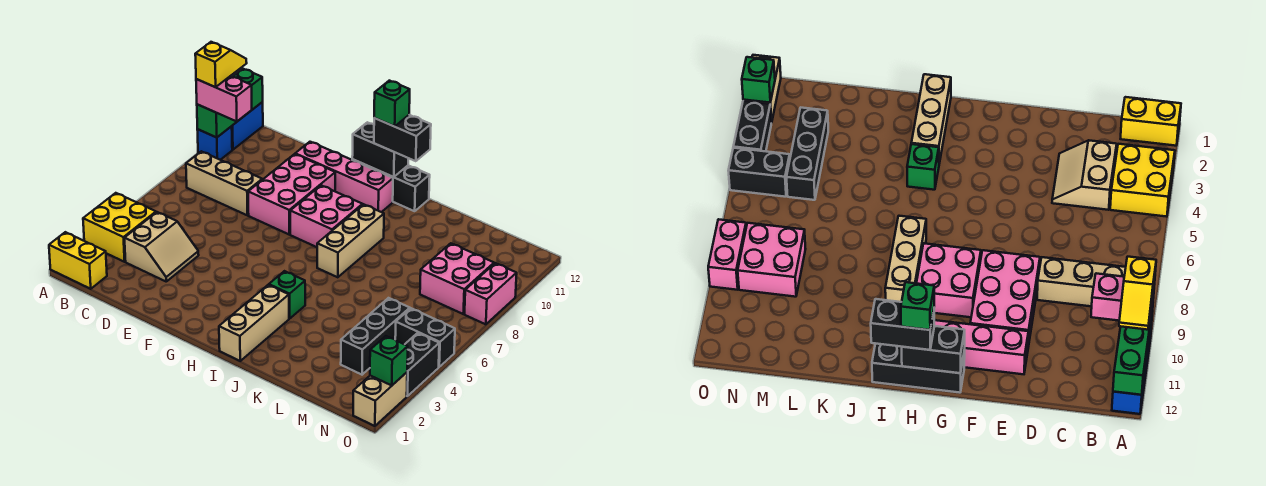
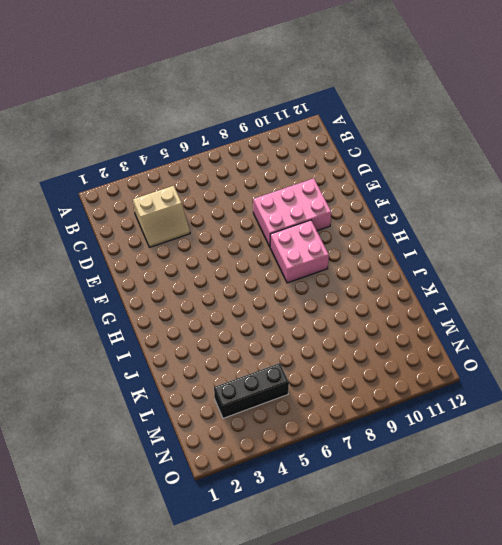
none -> yellow brick A1:B1 level 1
none -> yellow brick A3:B4 level 1
none -> blue brick A10 level 1

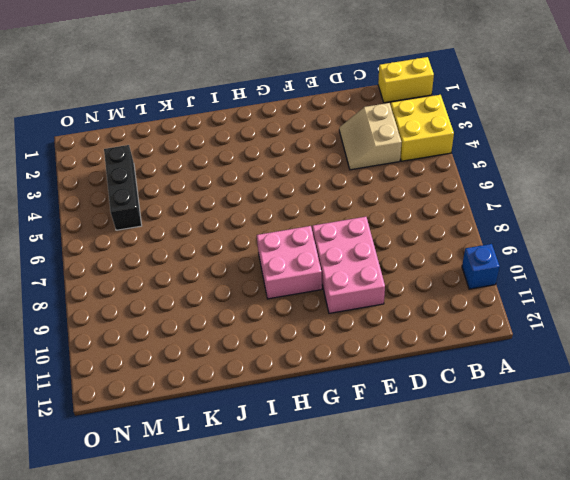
none -> blue brick A11:A12 level 1
none -> tan brick B8:D8 level 1
none -> pink brick E11:H11 level 1

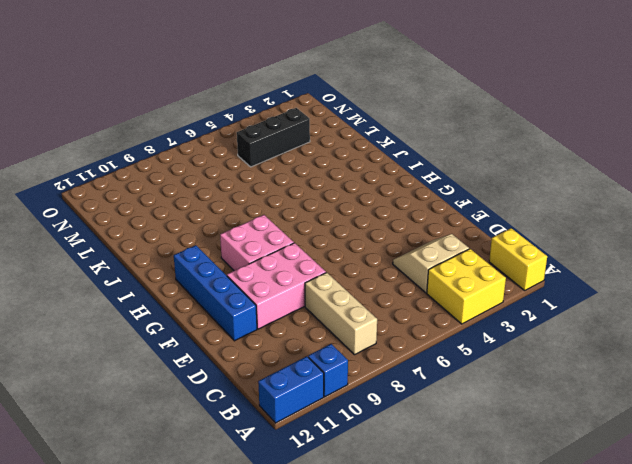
blue brick E11:H11 level 1 -> pink brick E11:H11 level 1
none -> black brick G12:I12 level 1
none -> tan brick I1:I3 level 1
none -> green brick I4 level 1

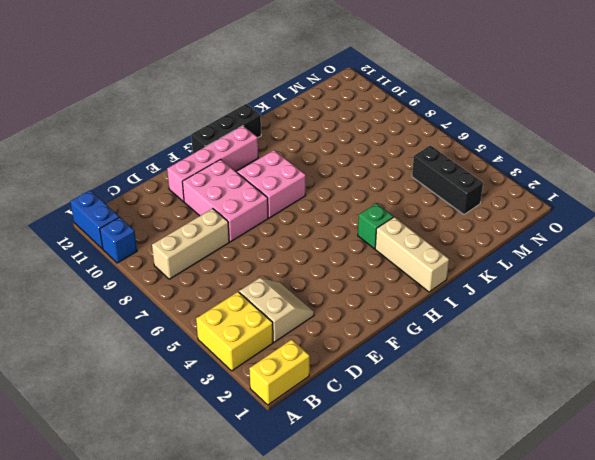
none -> tan brick I7:I9 level 1
none -> pink brick M8:N9 level 1
none -> black brick N5:O5 level 1

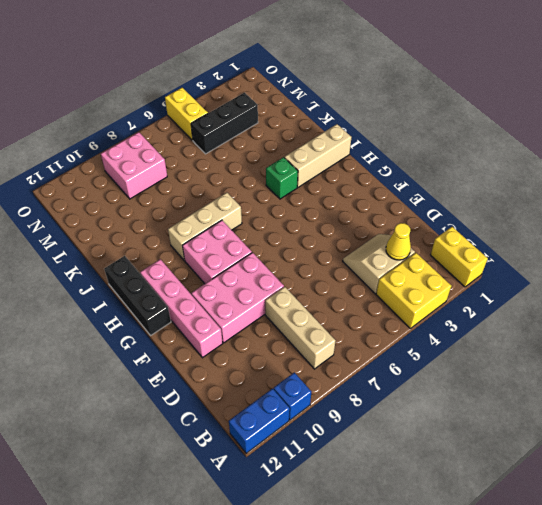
yellow cone C3 level 2 -> none
yellow brick N5:O5 level 1 -> black brick N5:O5 level 1
none -> tan brick O1:O2 level 1
none -> black brick O3:O4 level 1
none -> pink brick O8:O9 level 1

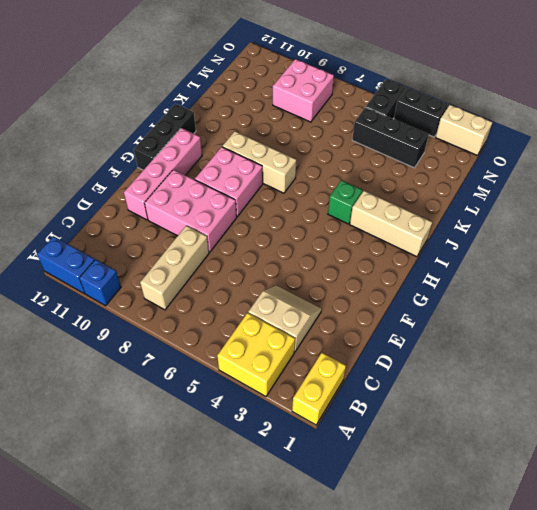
none -> pink brick O8:O9 level 1
none -> green brick A10:A12 level 2
none -> black brick G12:H12 level 2

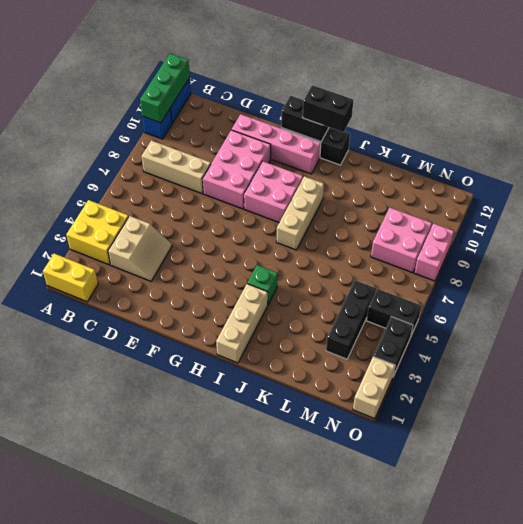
none -> green brick O2 level 2
none -> pink brick A10:B10 level 3
none -> yellow slope A10:A11 level 4 top 10

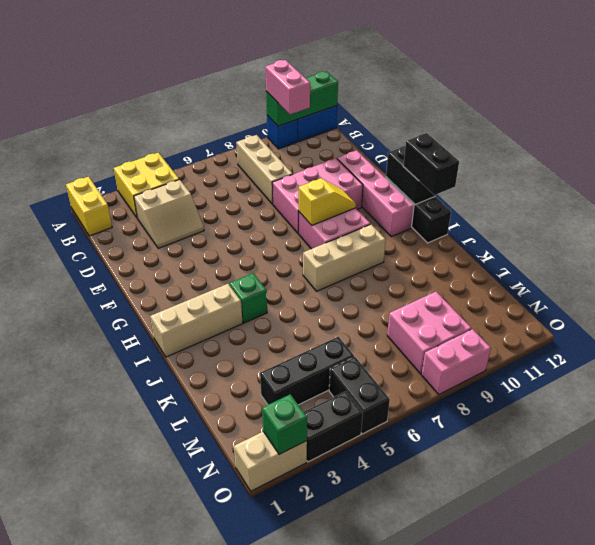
yellow slope G8:G9 level 2 top 8 -> yellow slope A10:A11 level 4 top 10
none -> green brick H12 level 4

